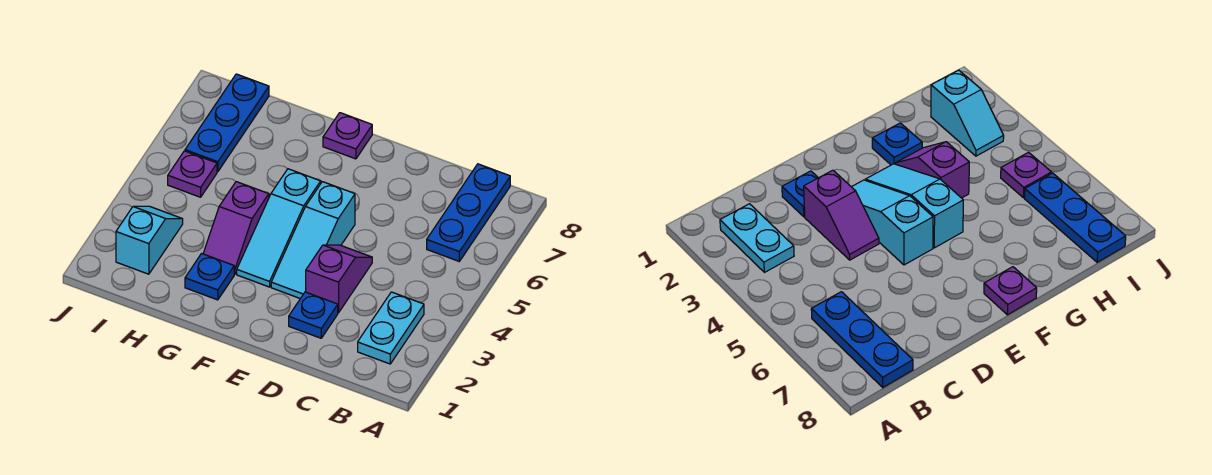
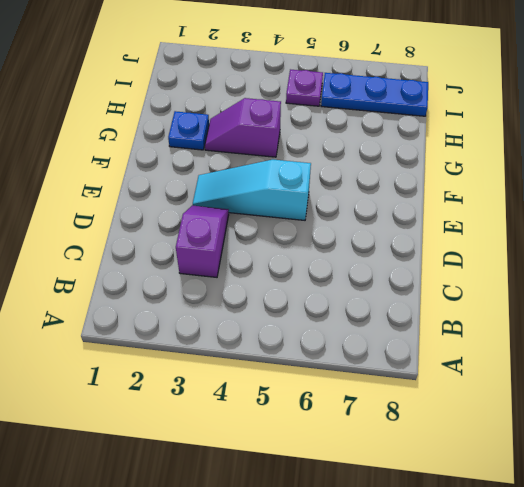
purple slope C3:D3 level 1 top C -> purple slope D3:D4 level 1 top 3
none -> cyan plate B2:B3 level 1
none -> blue plate B6:B8 level 1
none -> blue plate D2 level 1

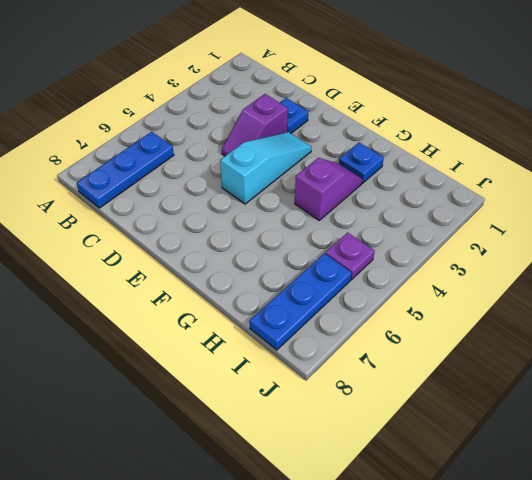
none -> cyan plate B2:B3 level 1
none -> cyan slope F3:F5 level 1 top 5
none -> purple plate F8 level 1

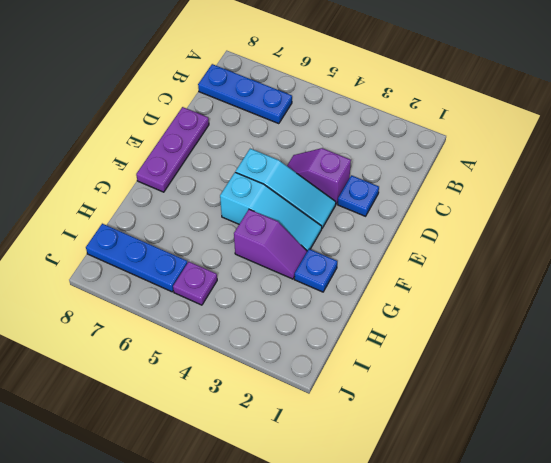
purple plate D8:F8 level 1 -> purple plate F8 level 1
none -> cyan plate B2:B3 level 1
none -> cyan slope I2:I3 level 1 top 2

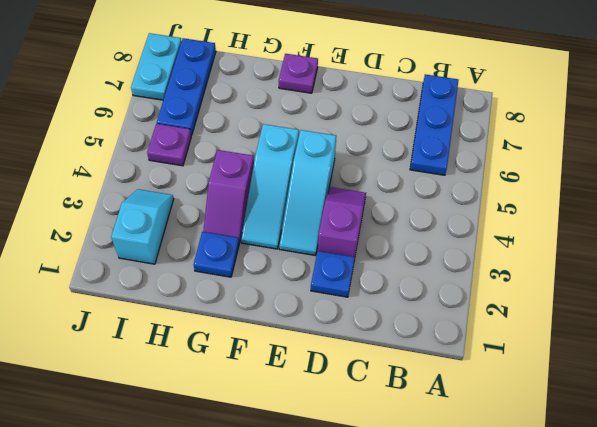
cyan plate J7:J8 level 1 -> cyan plate B2:B3 level 1

